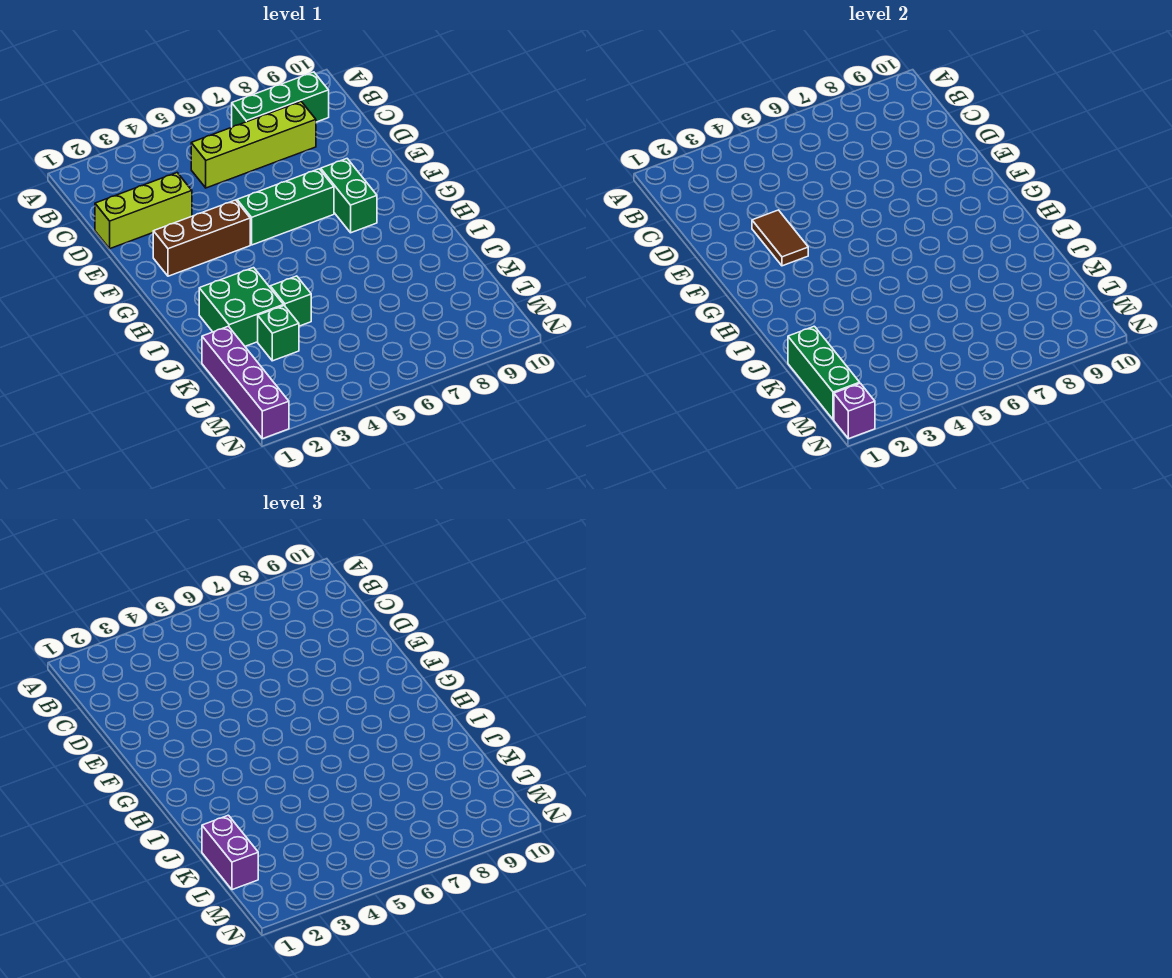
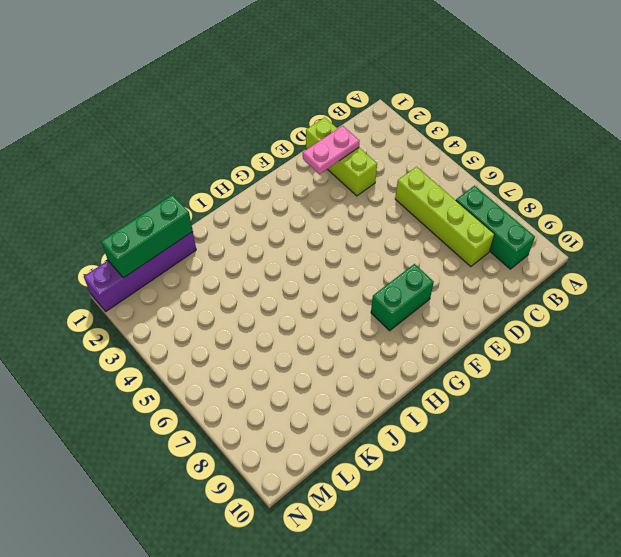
pink plate D2:E2 level 2 -> none
none -> brown brick F2:F4 level 1
none -> green brick F5:F7 level 1
none -> green brick I2:J3 level 1

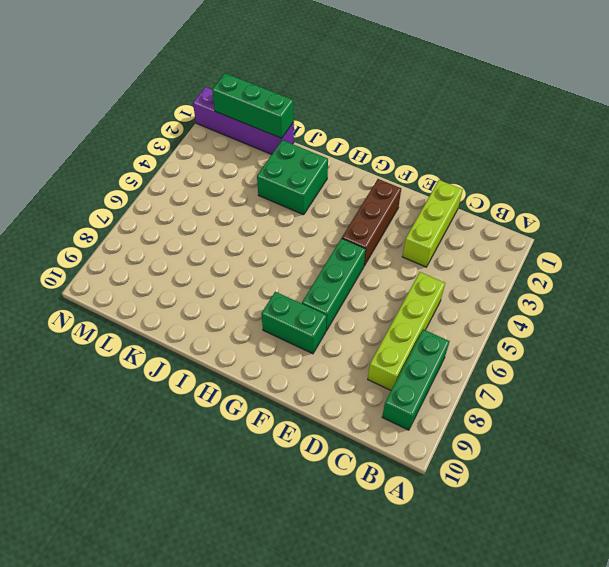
none -> green brick J4 level 1
none -> green brick K3 level 1
none -> brown tile E3:F3 level 2

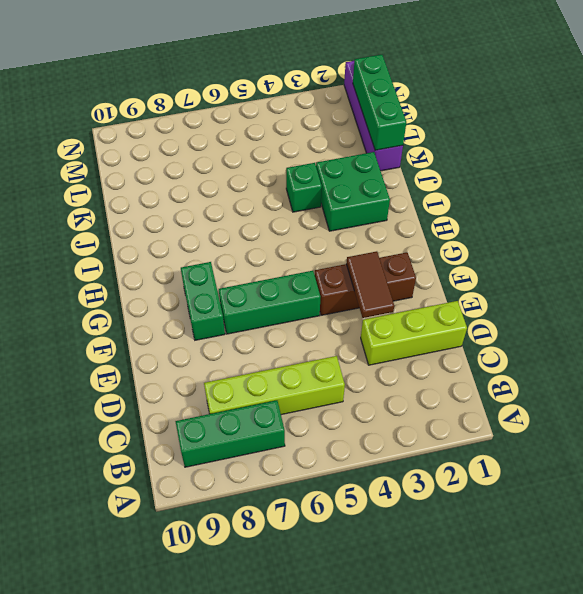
none -> green brick K3 level 1
none -> purple brick N1 level 2
none -> purple brick K1:L1 level 3

